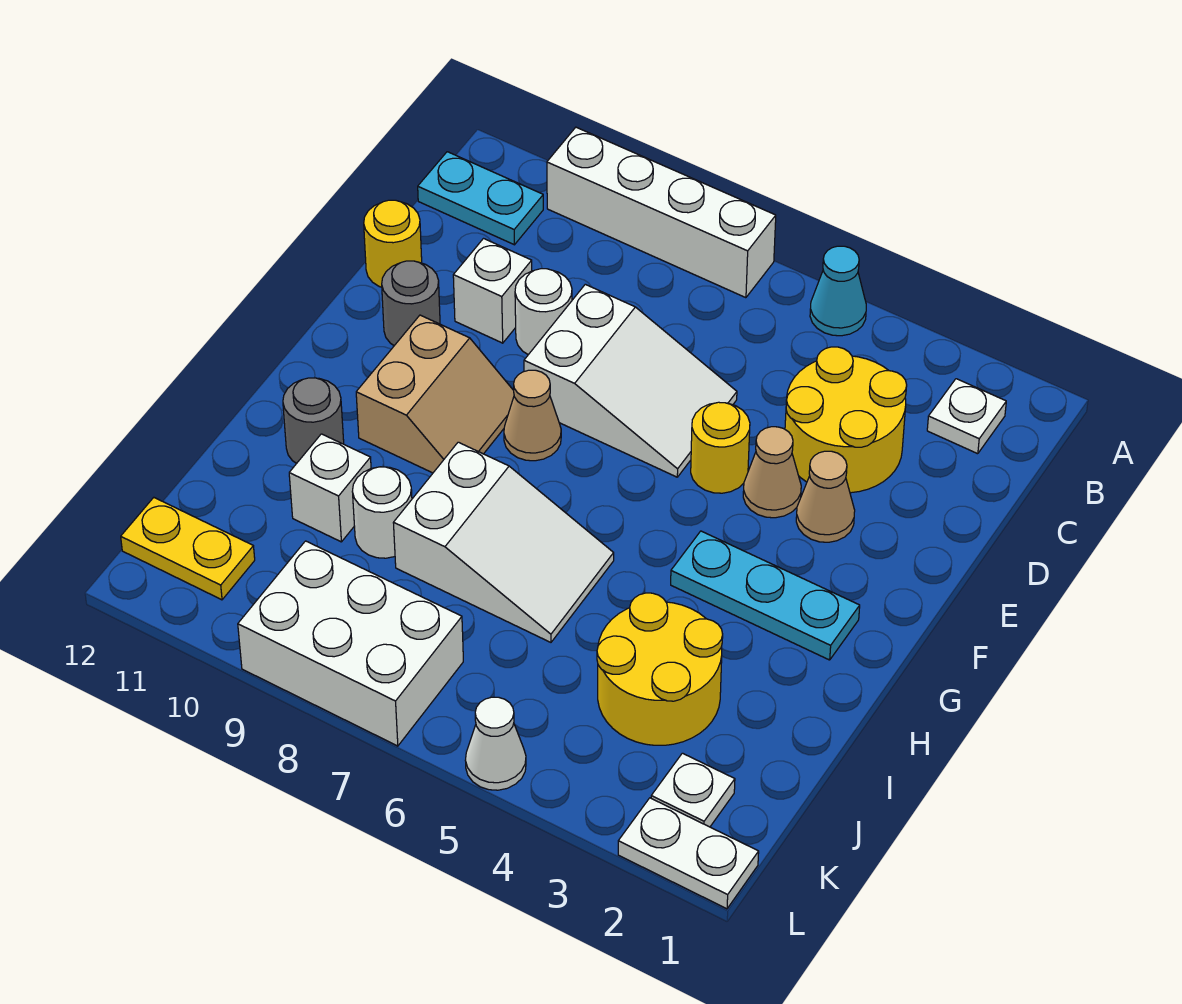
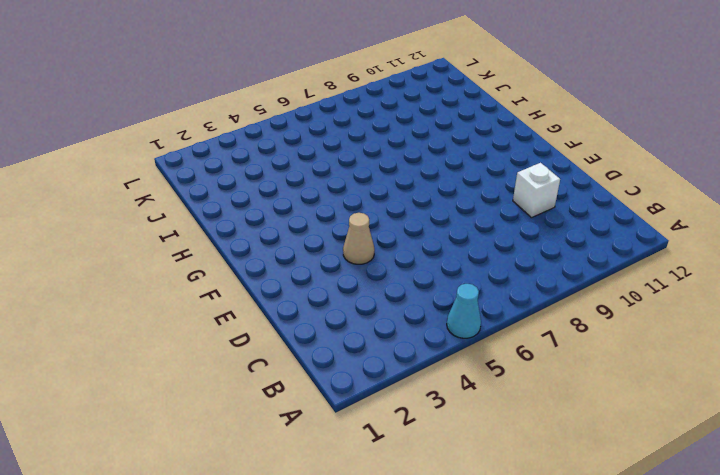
none -> white brick A7:A10 level 1
none -> white plate B2 level 1
none -> cyan plate B11:B12 level 1

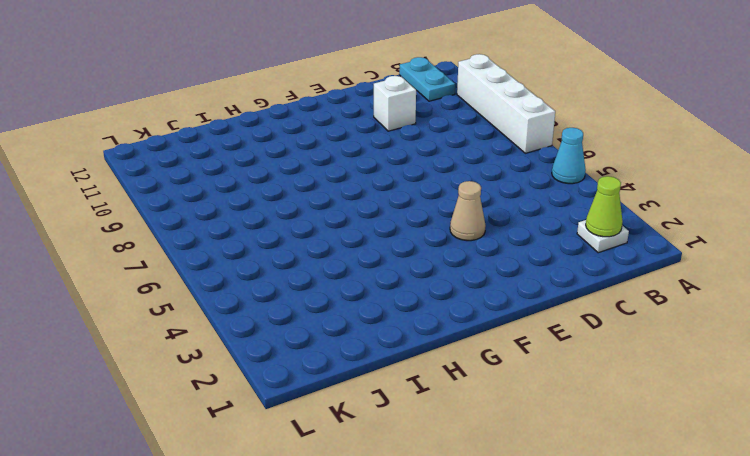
lime cone B2 level 2 -> none
none -> yellow round brick C3:D4 level 1
none -> white slope D6:E8 level 1 top 8
none -> white round brick D9 level 1

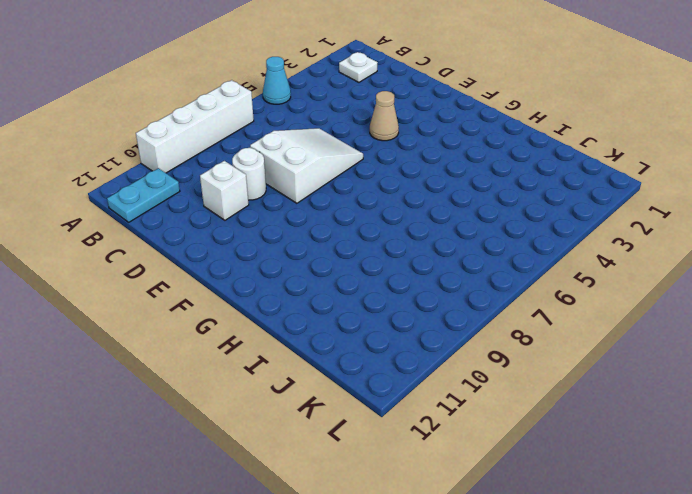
none -> yellow round brick C3:D4 level 1
none -> yellow round brick D12 level 1
none -> tan cone E3 level 1

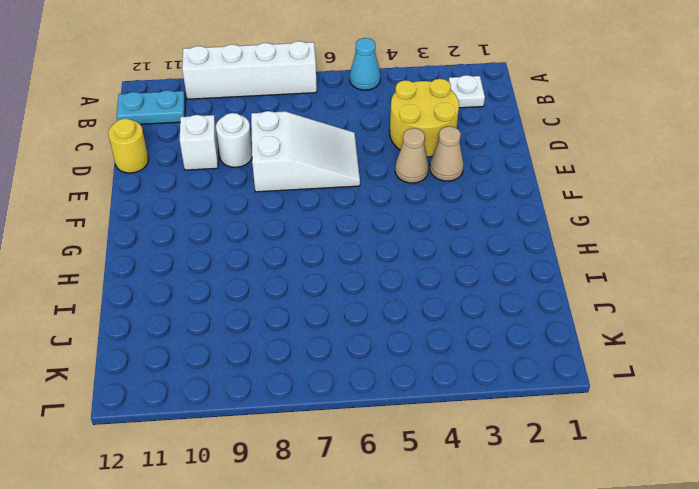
none -> yellow round brick E5 level 1
none -> grey round brick E11 level 1
none -> tan cone F8 level 1

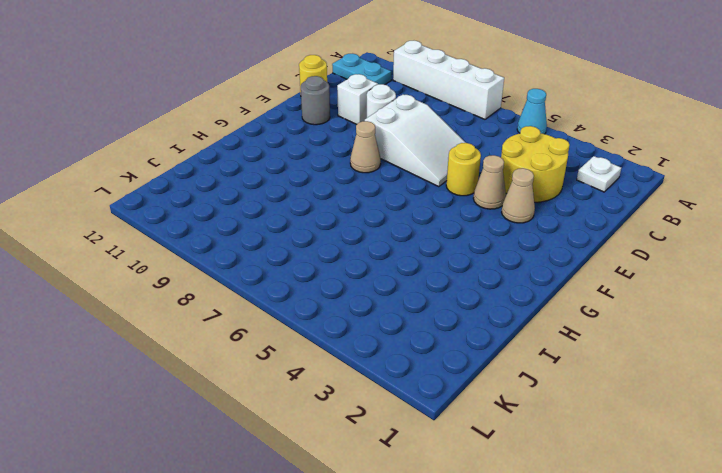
none -> tan slope F9:G10 level 1 top 10
none -> cyan plate G2:G4 level 1
none -> white slope H6:I8 level 1 top 8

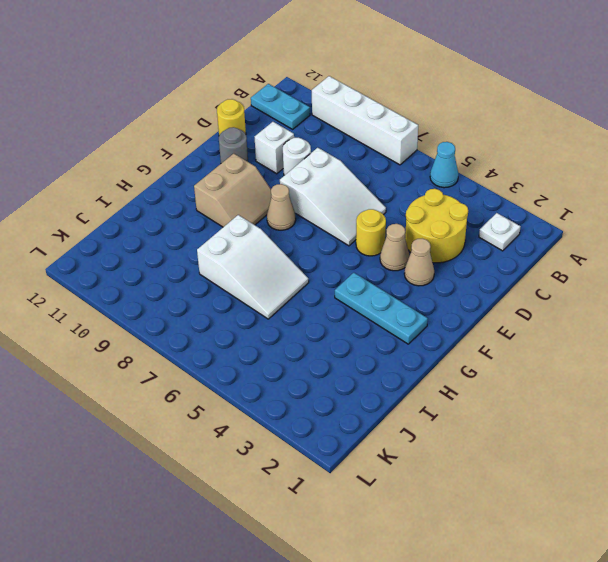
none -> grey round brick H11 level 1
none -> yellow round brick I3:J4 level 1
none -> white round brick I9 level 1

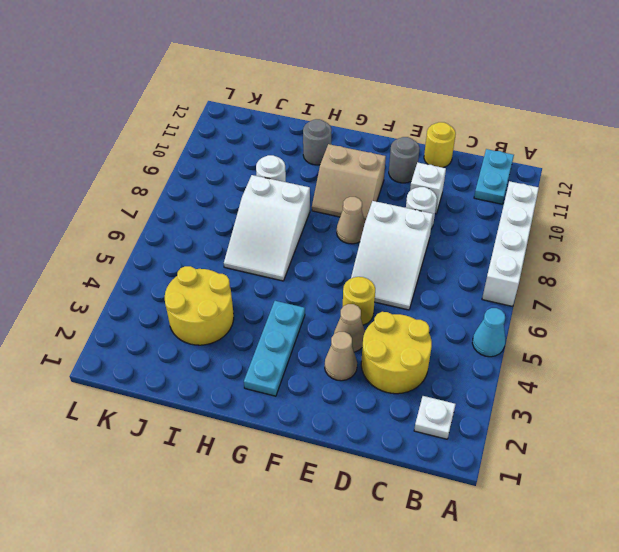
none -> white brick I10 level 1
none -> white plate K2 level 1
none -> white brick K7:L9 level 1

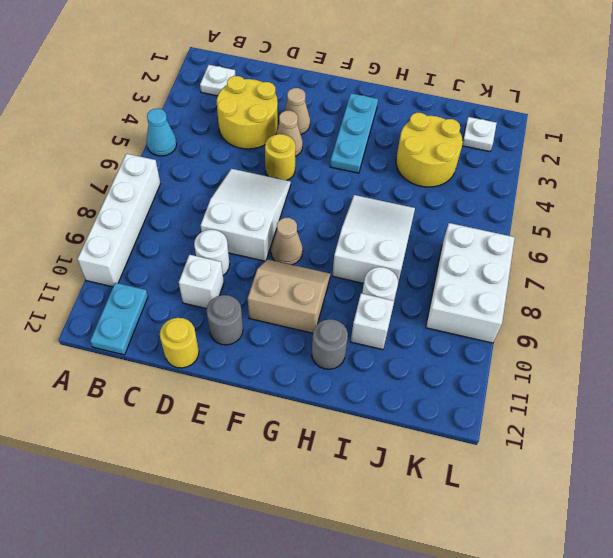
none -> yellow plate K11:K12 level 1
none -> white plate L1:L2 level 1
none -> white cone L5 level 1

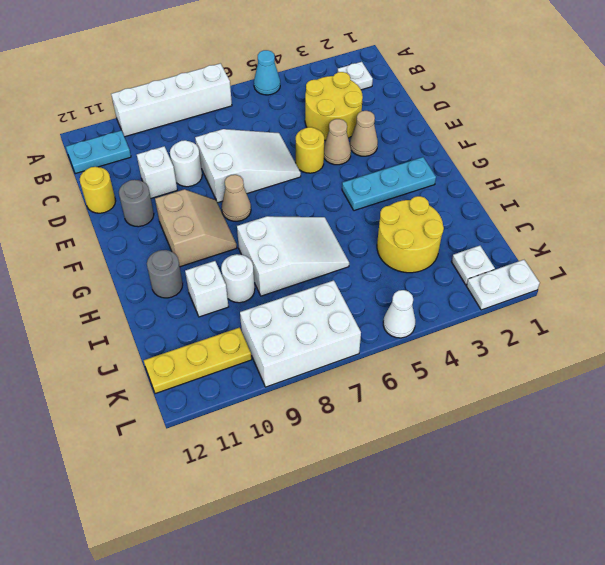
yellow plate K10:K12 level 1 -> yellow plate K11:K12 level 1

